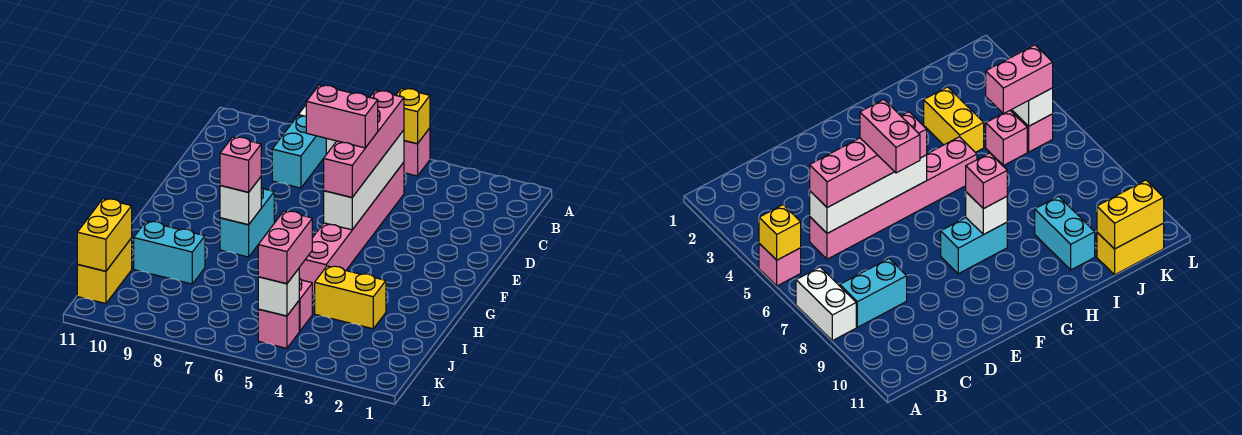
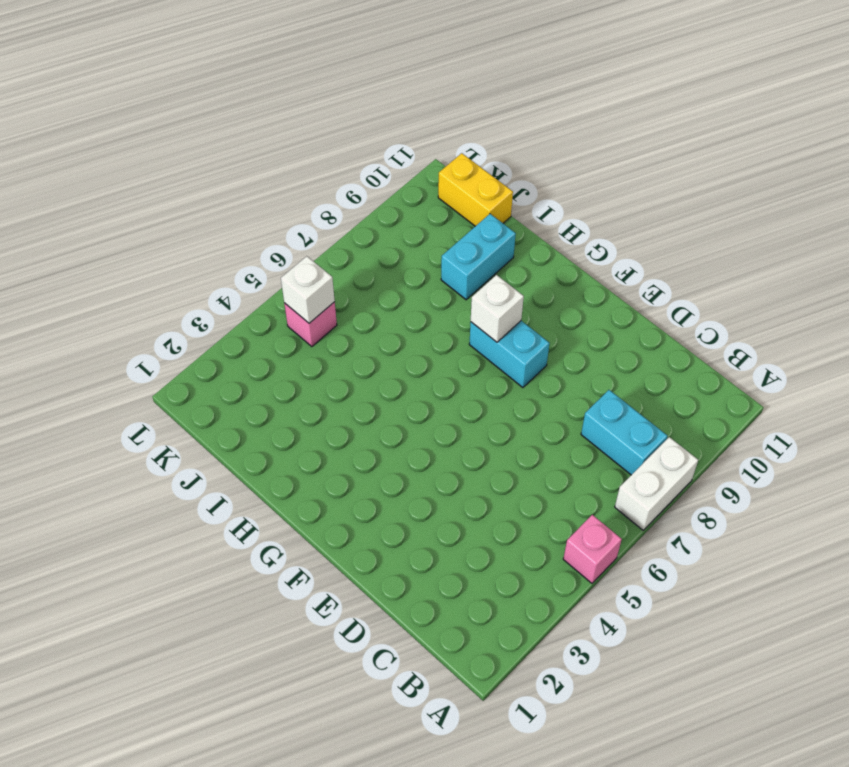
none -> pink brick C5:H5 level 1
none -> yellow brick I3:I4 level 1
none -> pink brick J5 level 1

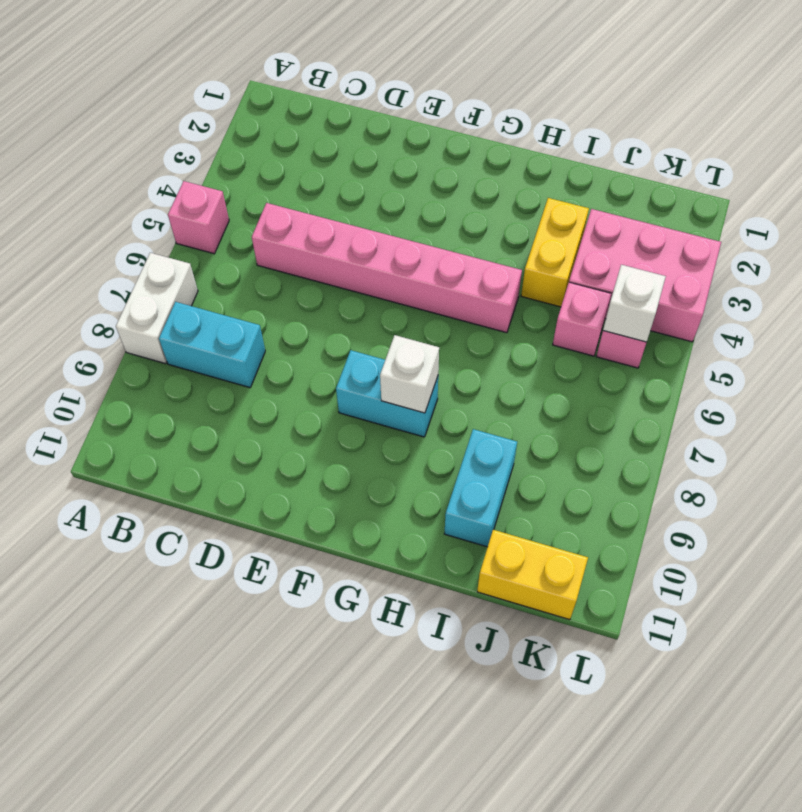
pink brick J3:L4 level 1 -> none
none -> yellow brick A5 level 2
none -> white brick C5:F5 level 2
none -> yellow brick J11:K11 level 2

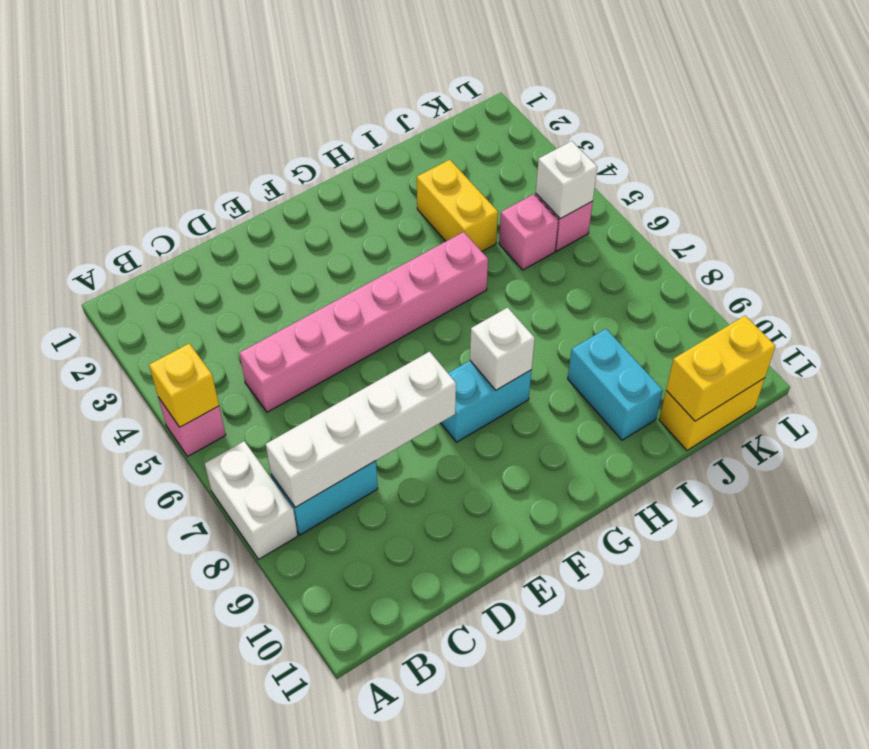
white brick B8:E8 level 2 -> white brick C5:F5 level 2
none -> pink brick C5:F5 level 3
none -> pink brick G8 level 3
none -> pink brick J5:K5 level 3

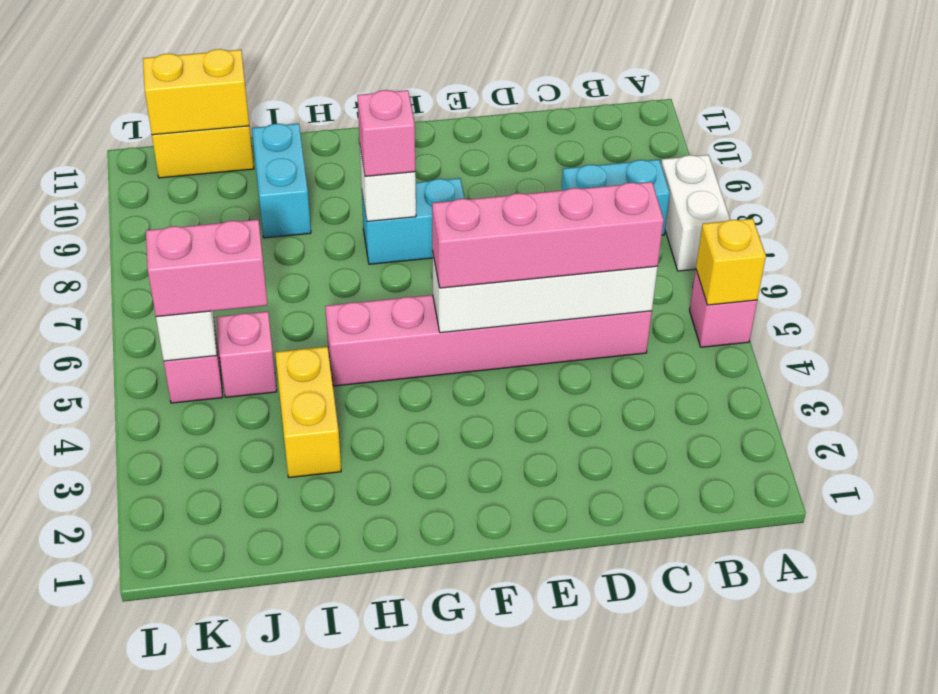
none -> pink brick E5:E6 level 4

